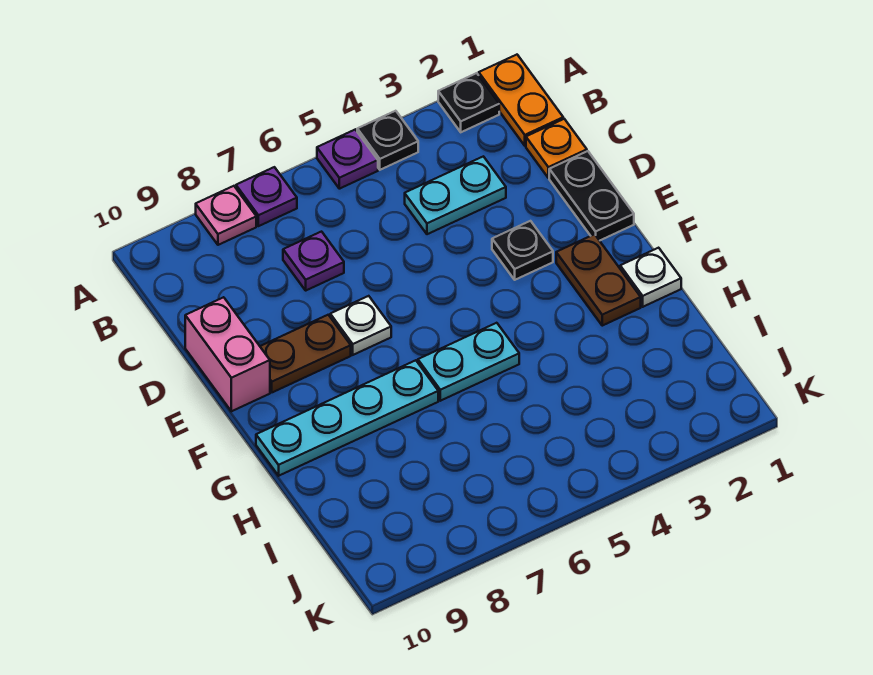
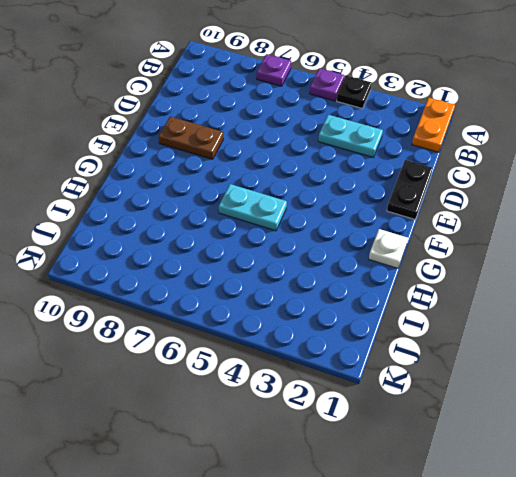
none -> black plate A2 level 1
none -> pink plate A8 level 1
none -> orange plate C1 level 1

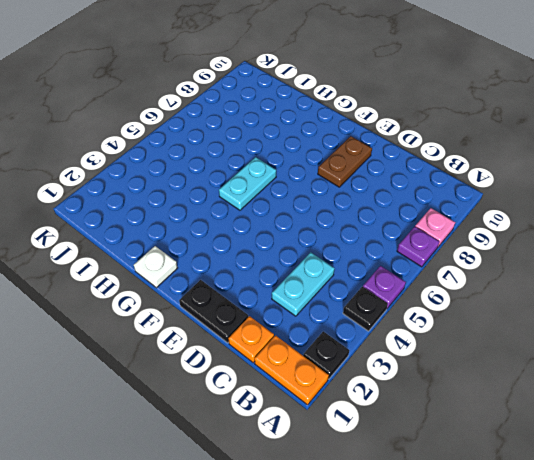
none -> purple plate C7 level 1
none -> pink brick D10:E10 level 1
none -> black plate E3 level 1

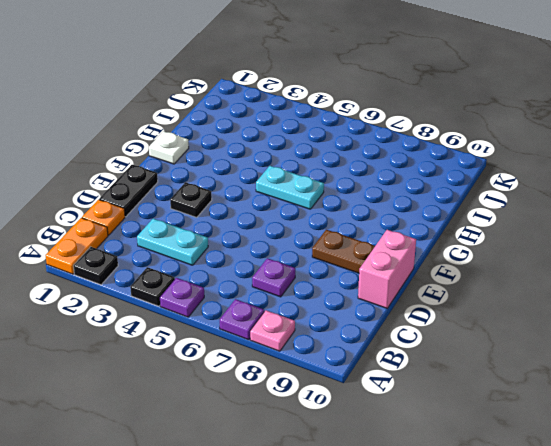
none -> white plate E7 level 1
none -> brown plate F2:G2 level 1
none -> cyan plate G7:G10 level 1

